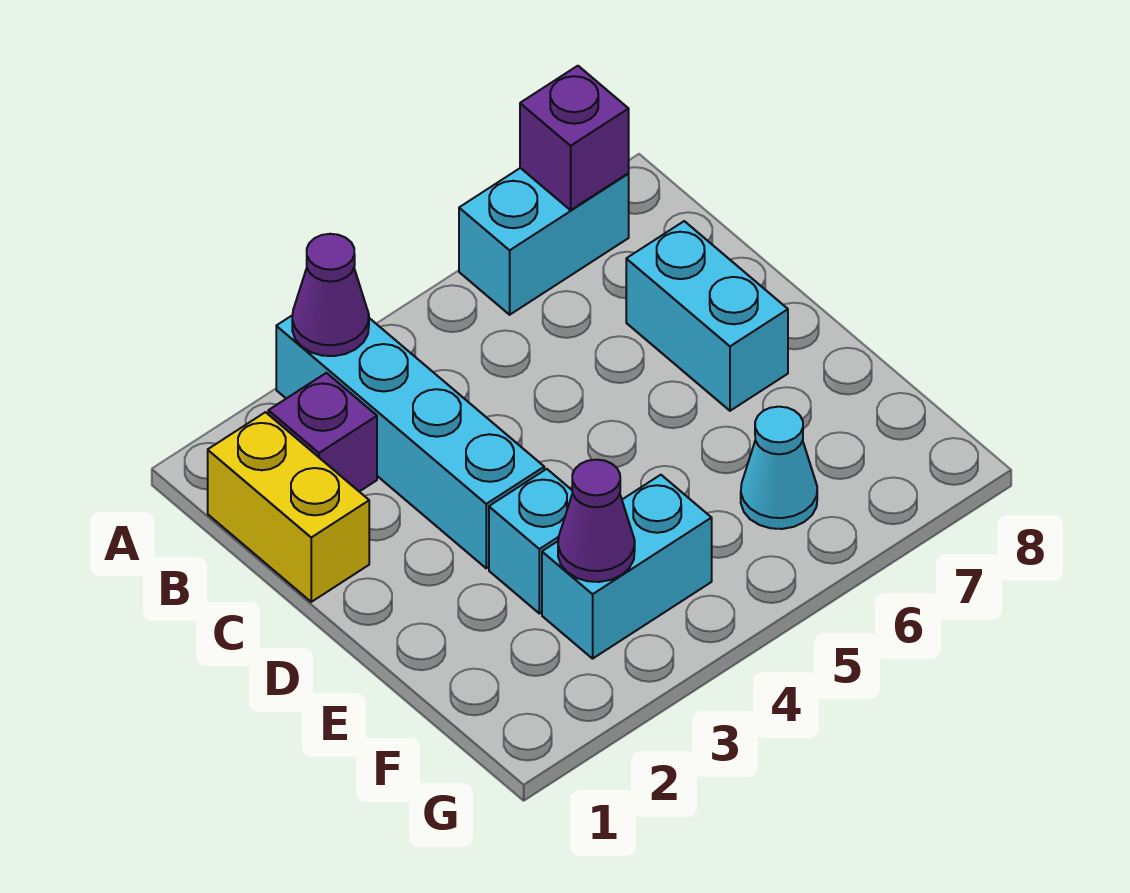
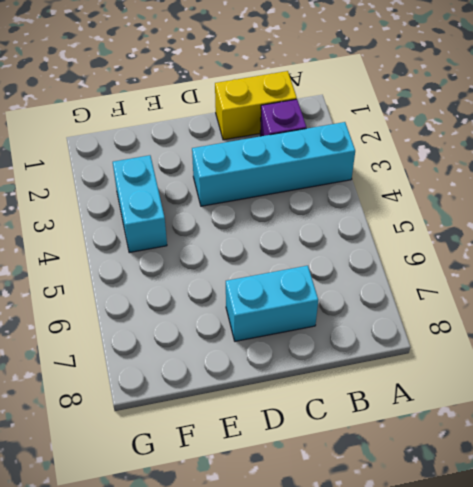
none -> cyan brick A6:A7 level 1
none -> cyan brick E3 level 1

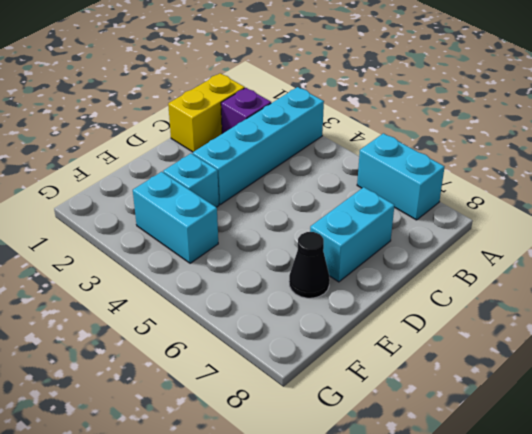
black cone E7 level 1 -> none
none -> cyan cone F6 level 1
none -> purple cone A3 level 2

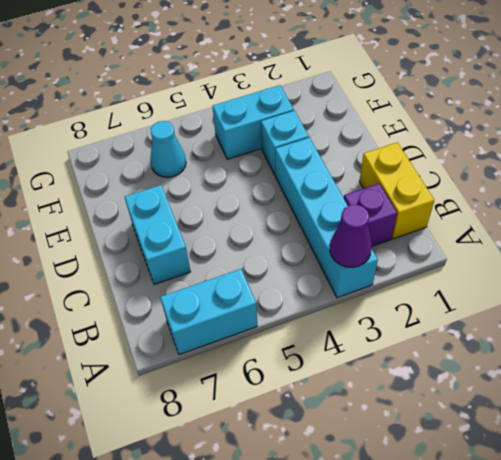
none -> purple brick A7 level 2
none -> purple cone F3 level 2

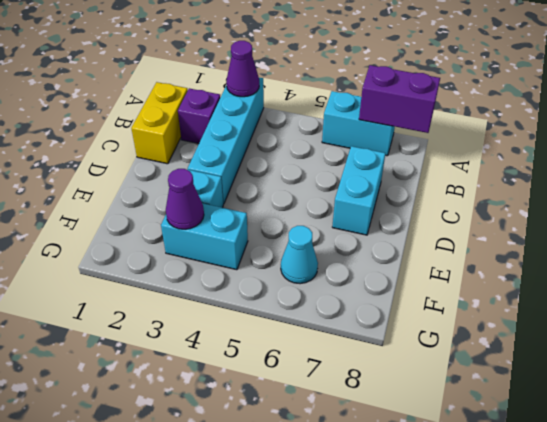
purple brick A7:A8 level 2 -> purple brick A7 level 2

